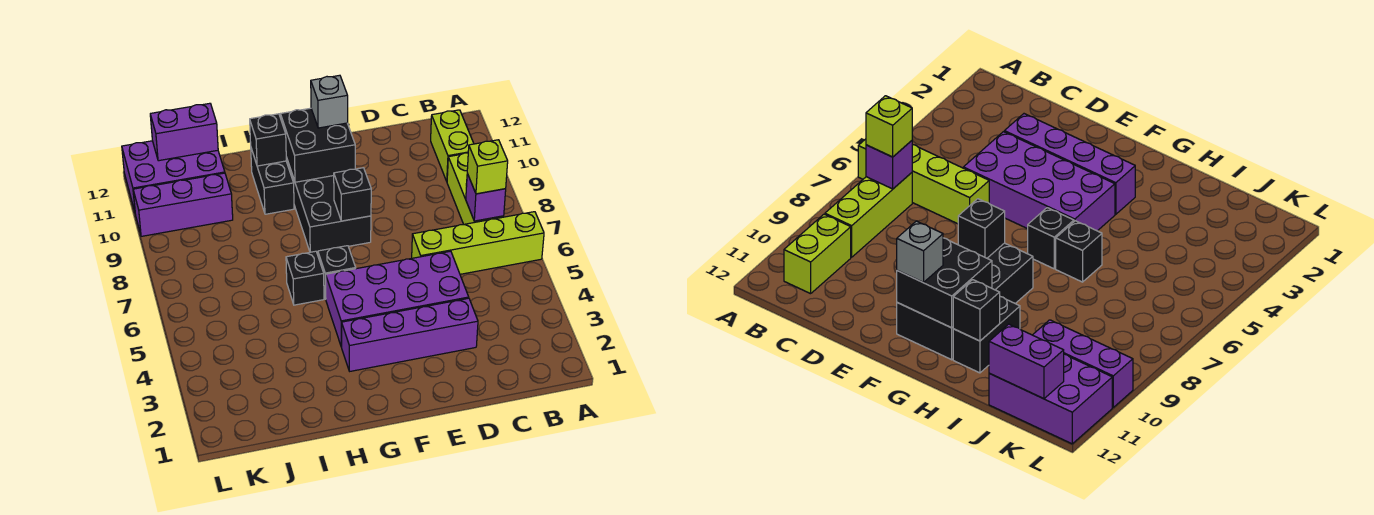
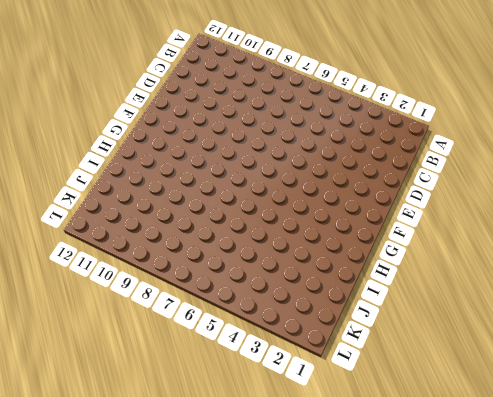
none -> lime brick A6:D6 level 1
none -> lime brick B7:B9 level 1
none -> lime brick B10:B11 level 1

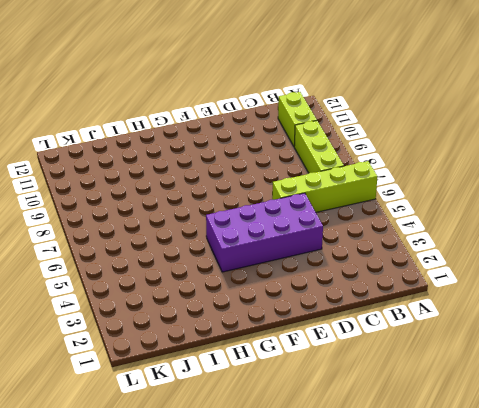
none -> purple brick D3:G3 level 1
none -> black brick F8:G11 level 1
none -> black brick G6 level 1

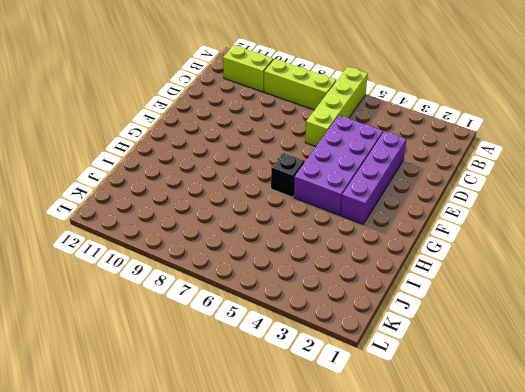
none -> black brick F8:G11 level 1
none -> black brick H6 level 1
none -> black brick H10:H11 level 1

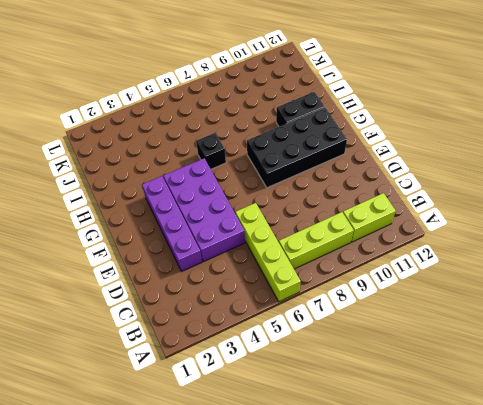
none -> black brick G6 level 1
none -> purple brick J10:L10 level 1
none -> purple brick J11:L12 level 1

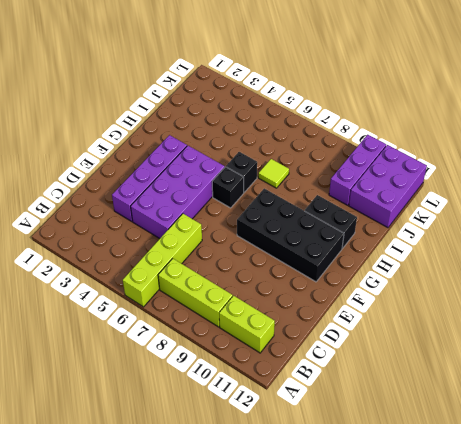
lime tile I7 level 1 -> none
none -> purple brick B7 level 2
none -> black brick F8 level 2
none -> black brick F10:G11 level 2

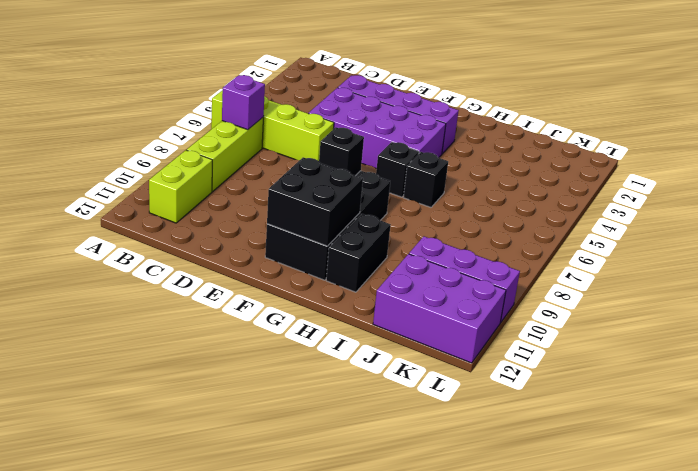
none -> black brick H11 level 2
none -> purple brick J12:K12 level 2
none -> lime brick B7 level 3

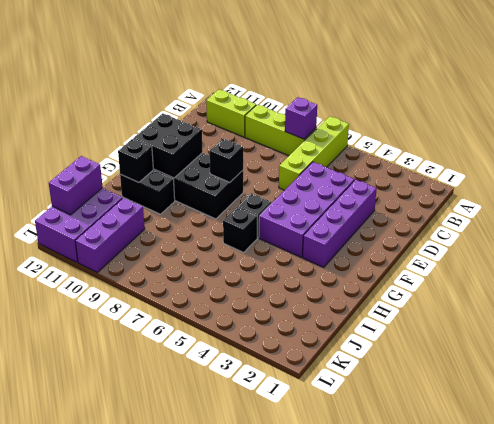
none -> lime brick B7 level 3
none -> grey brick F11 level 3

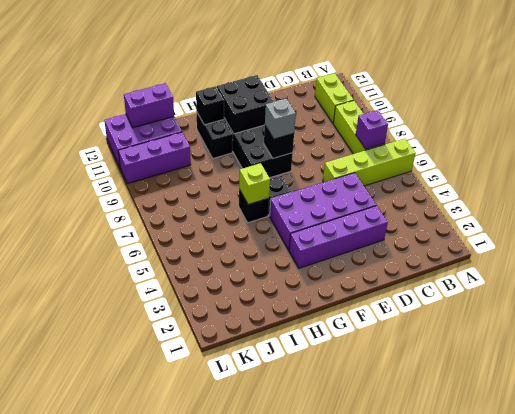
grey brick F8 level 3 -> grey brick F11 level 3
lime brick H6 level 2 -> lime brick B7 level 3

